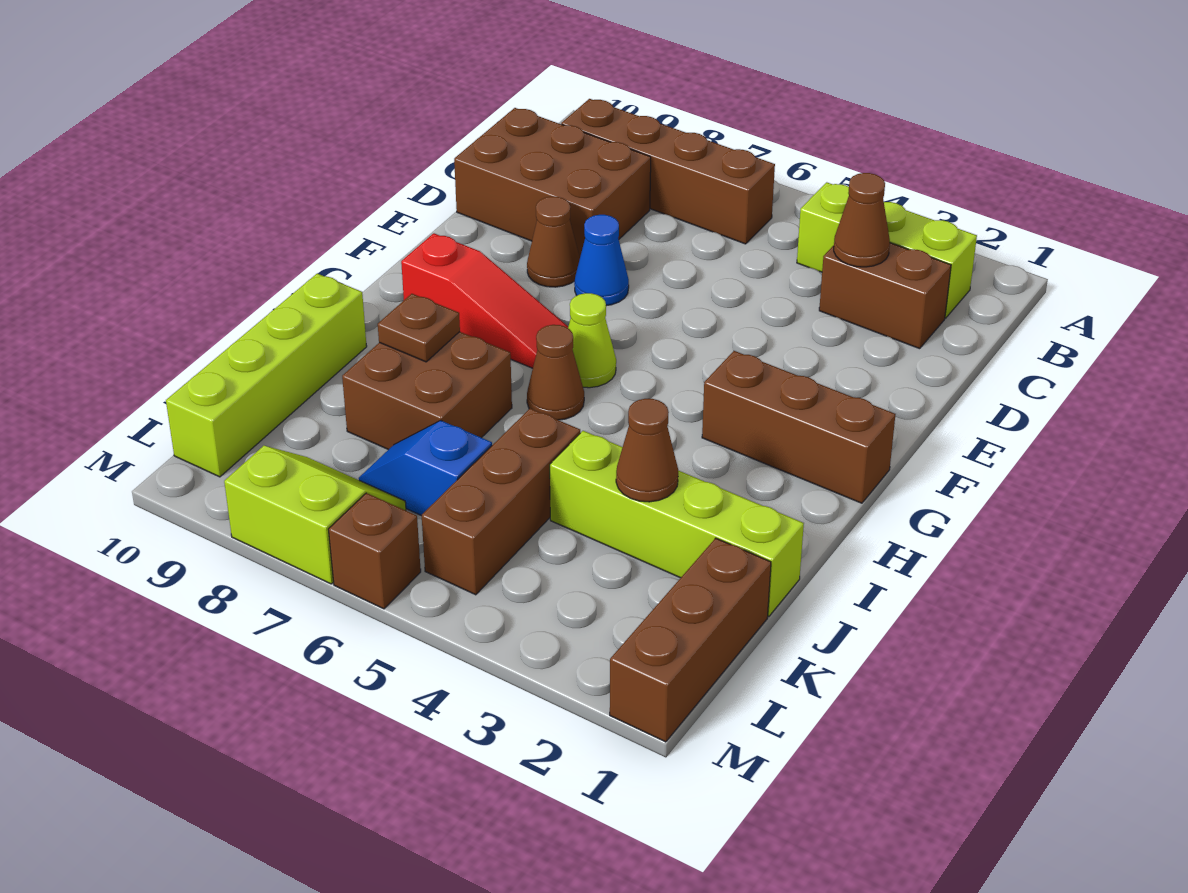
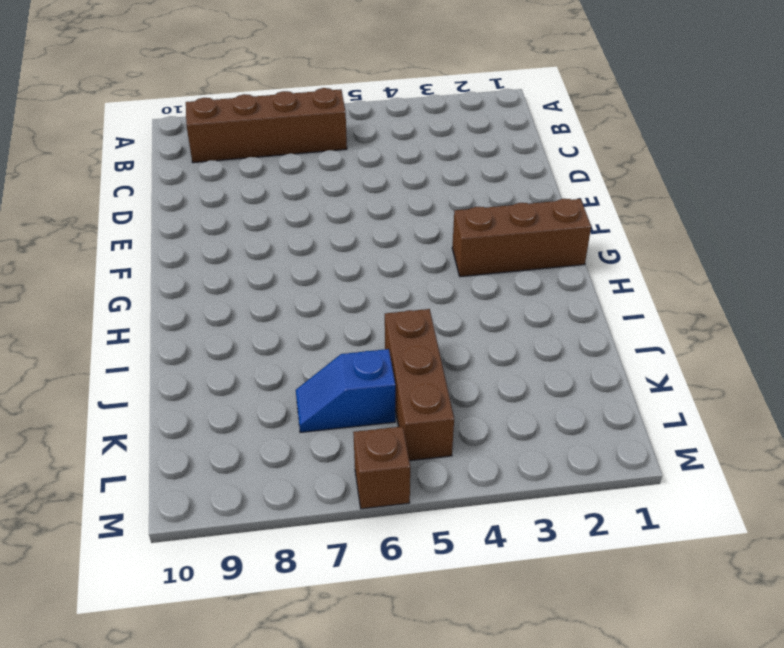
none -> lime brick B2:B4 level 1
none -> brown brick C2:C3 level 1
none -> brown brick C8:D10 level 1

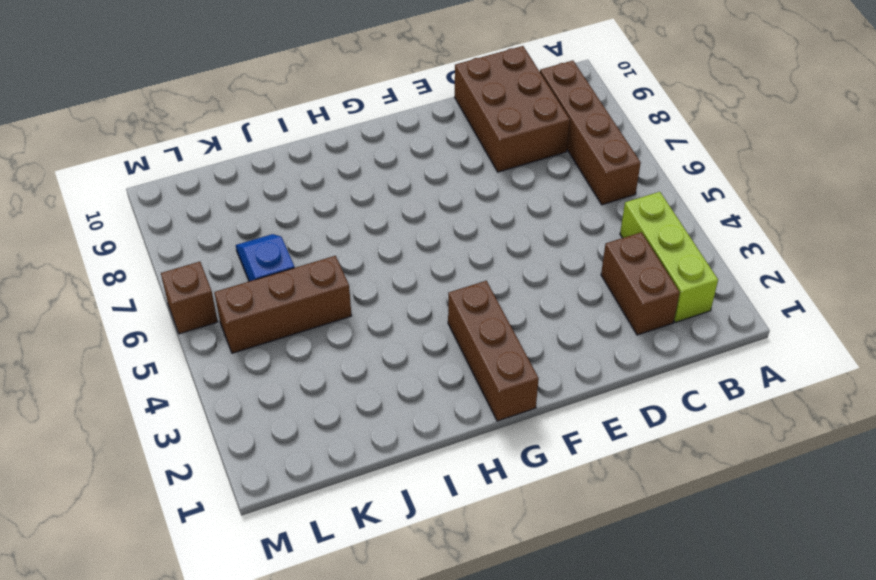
none -> blue cone E7 level 1
none -> brown cone E8 level 1
none -> lime cone G6 level 1

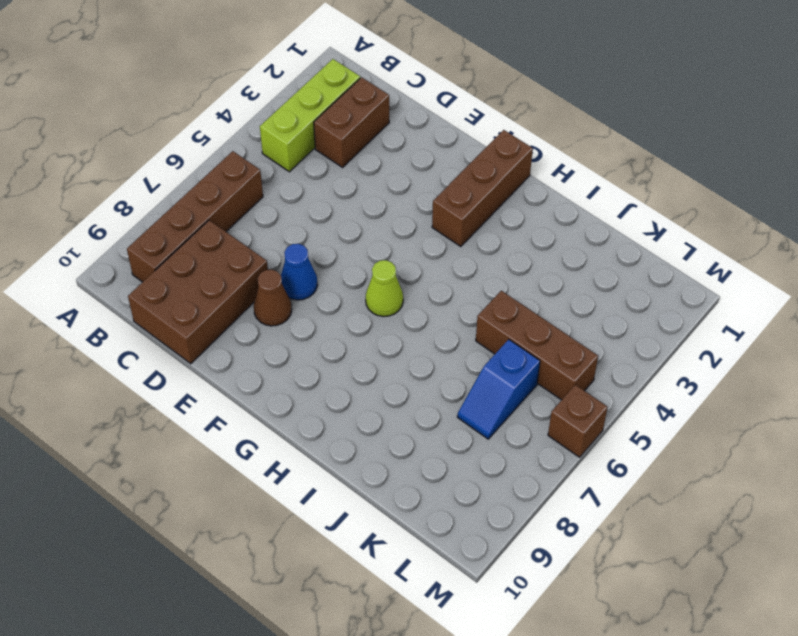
none -> red slope G7:G9 level 1 top 9
none -> brown cone H6 level 1
none -> brown brick I7:J8 level 1

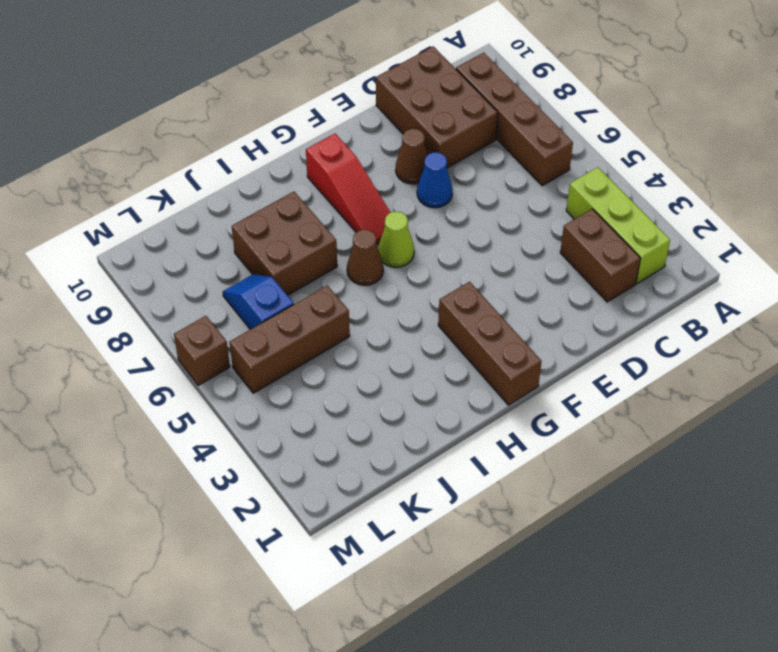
none -> lime brick I10:L10 level 1
none -> lime brick J1:J4 level 1
none -> brown brick K1:M1 level 1

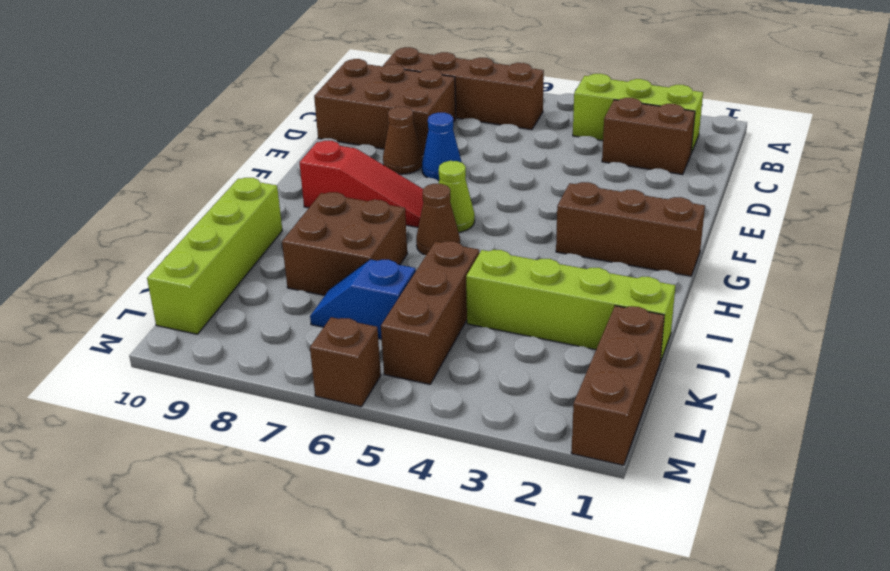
none -> lime slope L7:M8 level 1 top M
none -> brown cone C3 level 2
none -> brown plate I8 level 2

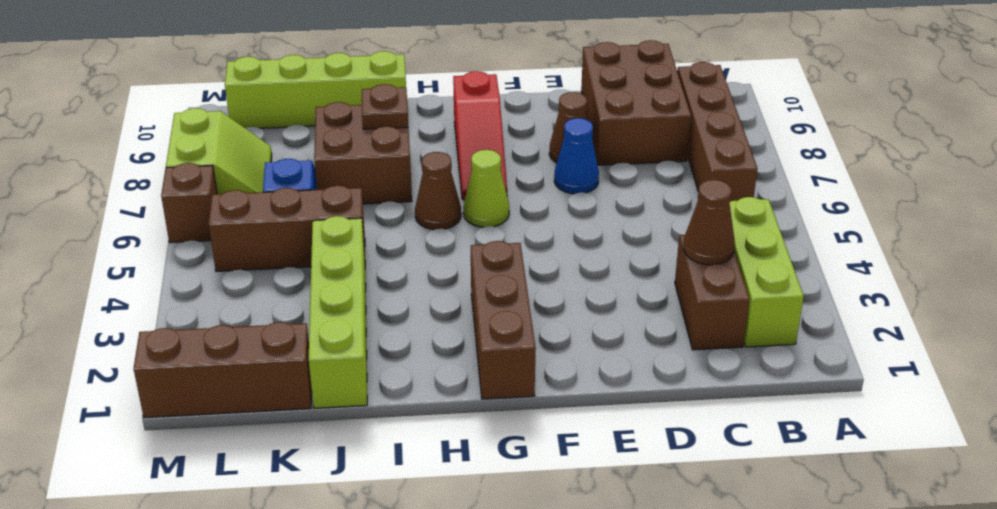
none -> brown cone J3 level 2

